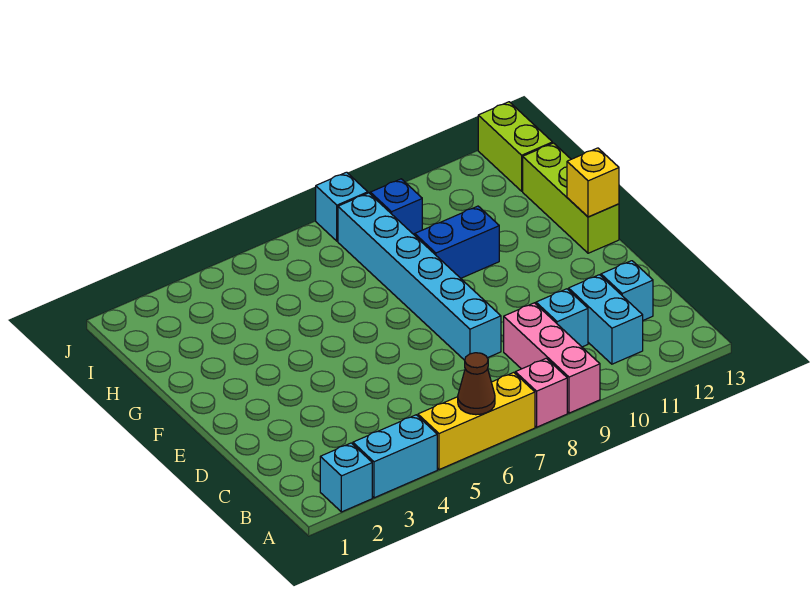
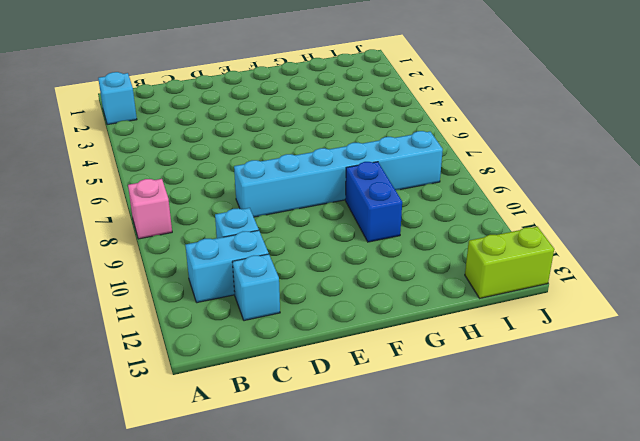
none -> cyan brick A3:A4 level 1
none -> yellow brick A5:A7 level 1
none -> pink brick A9:C9 level 1

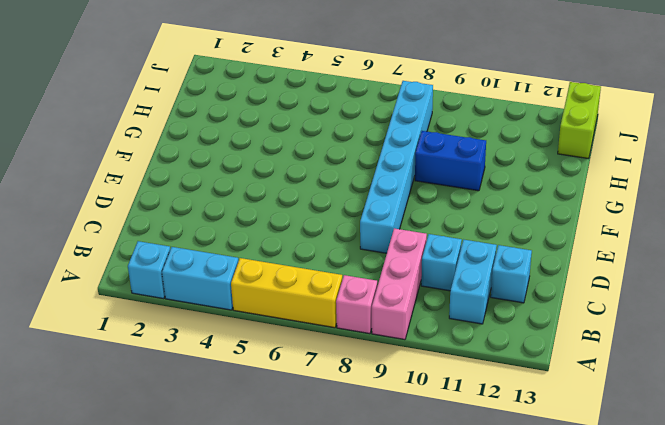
none -> lime brick F13:H13 level 1
none -> blue brick I9 level 1
none -> cyan brick J8 level 1

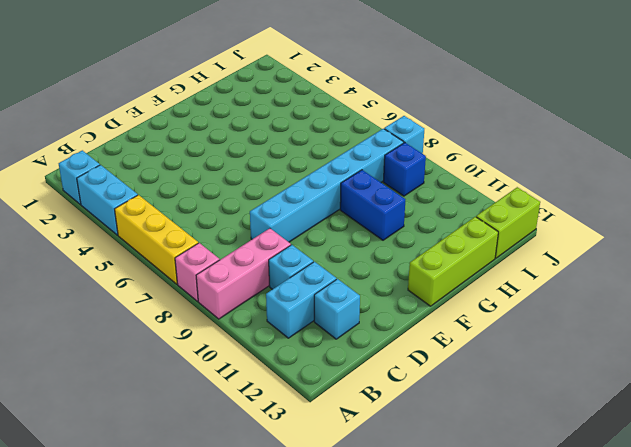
none -> brown cone A6 level 2
none -> yellow brick F13 level 2

